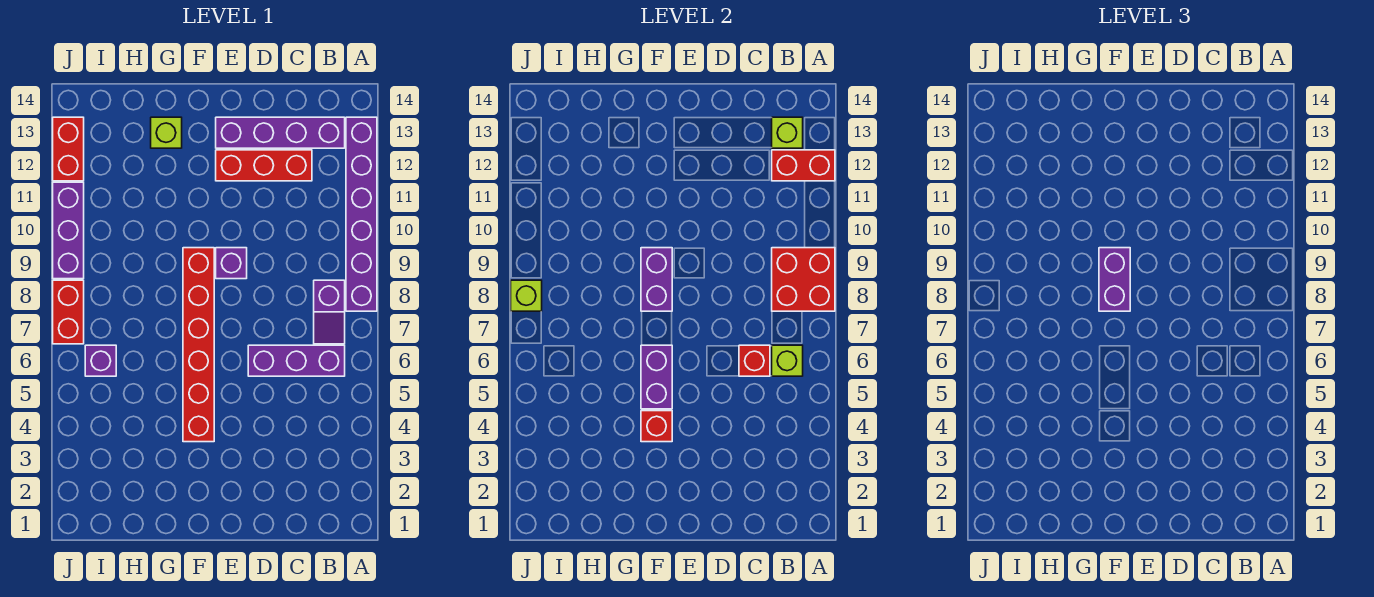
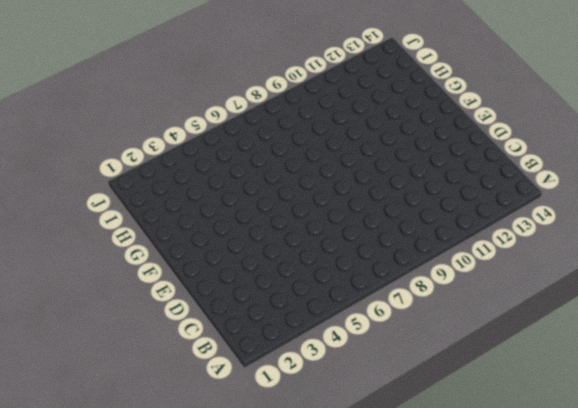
none -> purple brick A8:A13 level 1
none -> purple brick B6:D6 level 1
none -> purple slope B7:B8 level 1 top 8

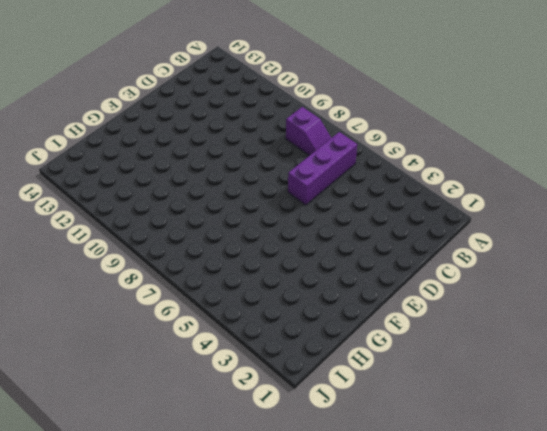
none -> purple brick A8:A13 level 1
none -> purple brick B13:E13 level 1
none -> red brick C12:E12 level 1

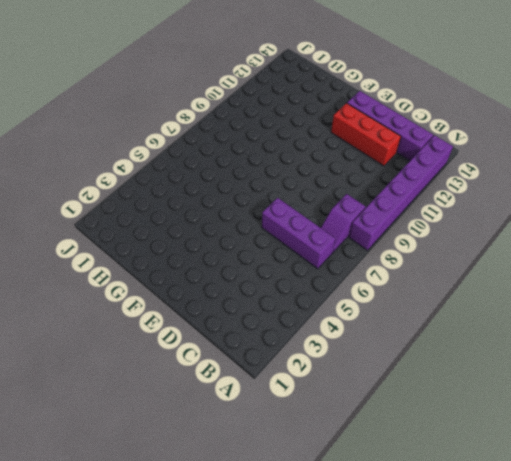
none -> purple brick E9 level 1
none -> red brick F4:F9 level 1
none -> lime brick G13 level 1

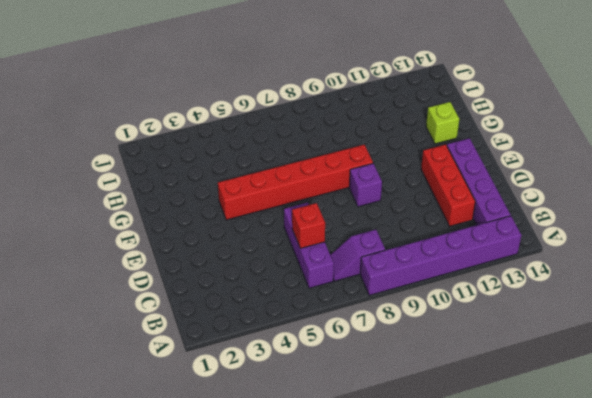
none -> purple brick I6 level 1
none -> red brick J7:J8 level 1
none -> purple brick J9:J11 level 1

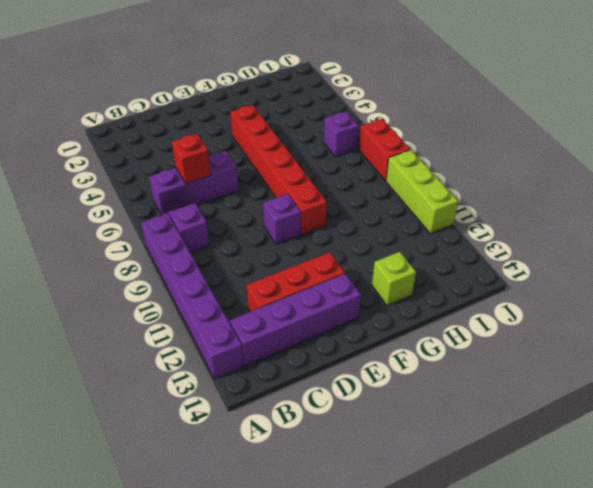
lime brick J9:J11 level 1 -> purple brick J9:J11 level 1
none -> red brick J12:J13 level 1
none -> red brick A8:B9 level 2
none -> red brick A12:B12 level 2

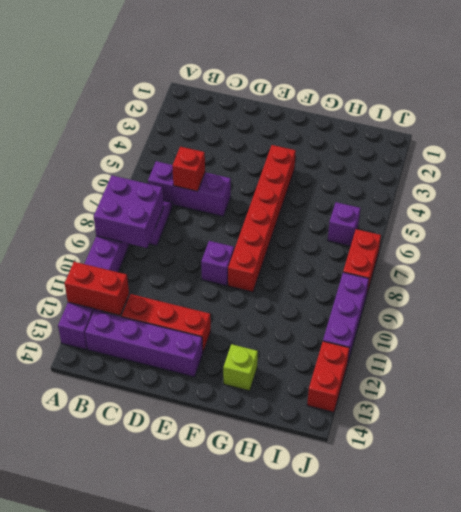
purple brick A8:B9 level 2 -> red brick A8:B9 level 2
none -> lime brick B6 level 2
none -> lime brick B13 level 2
none -> red brick F4 level 2

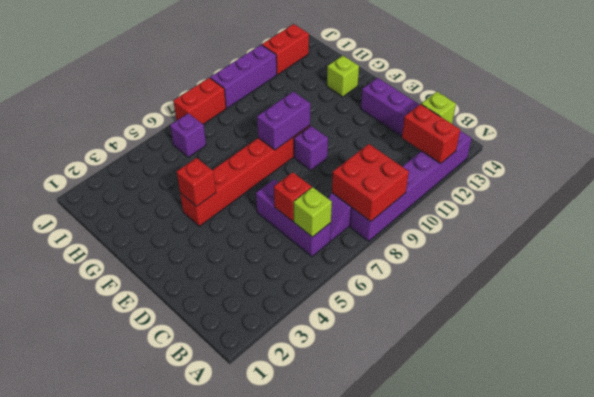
none -> red brick C12:E12 level 1
none -> purple brick F5:F6 level 2
none -> lime brick J8 level 2

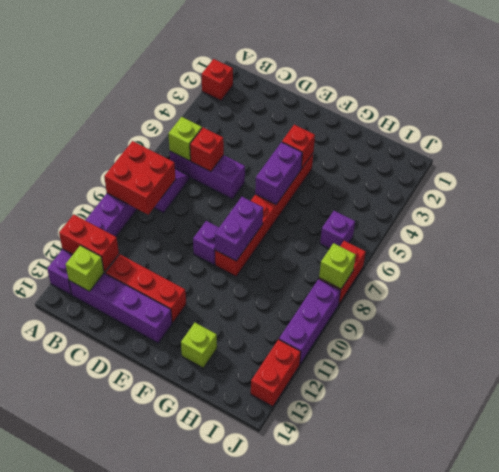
red brick A2 level 1 -> none
none -> purple brick F8:F9 level 3

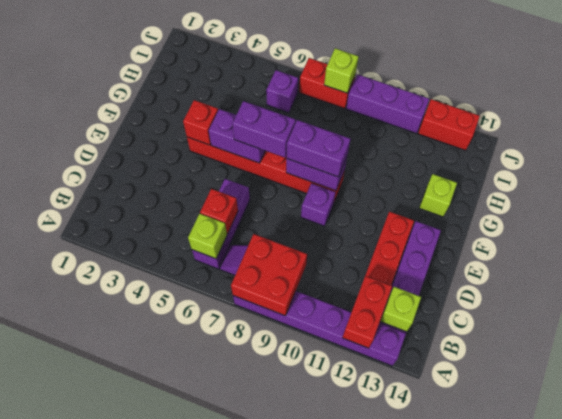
purple brick F6:F7 level 3 -> none

